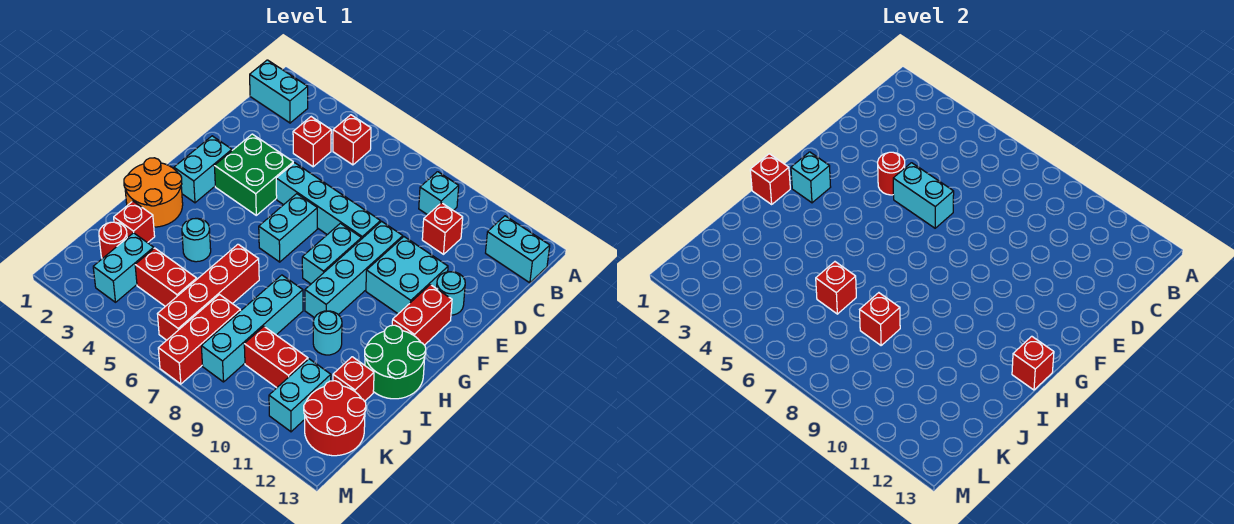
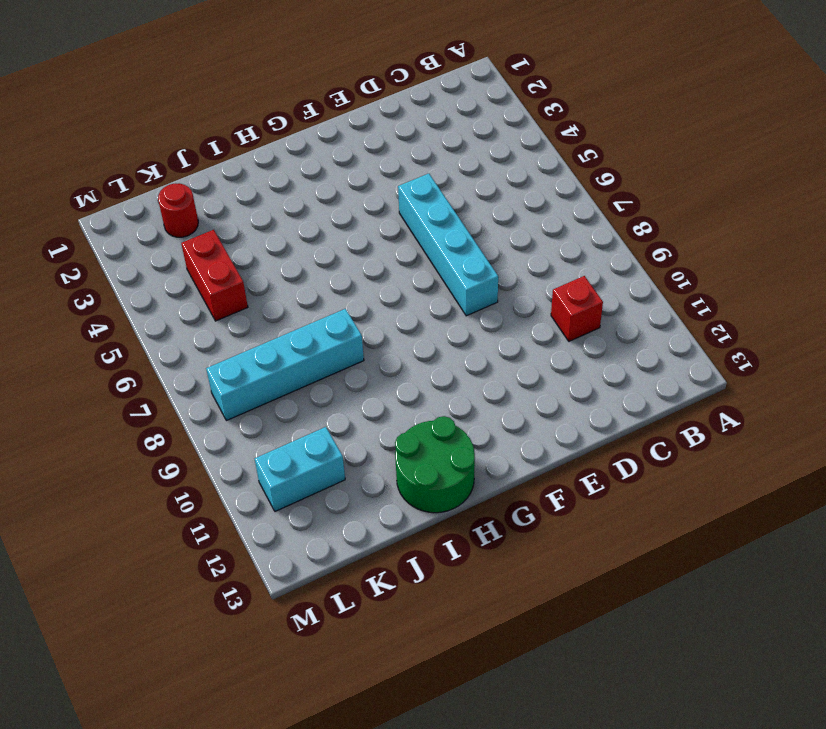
none -> cyan brick B1:B2 level 1
none -> red brick B5 level 1
none -> cyan brick B9 level 1
none -> cyan brick B12:B13 level 1

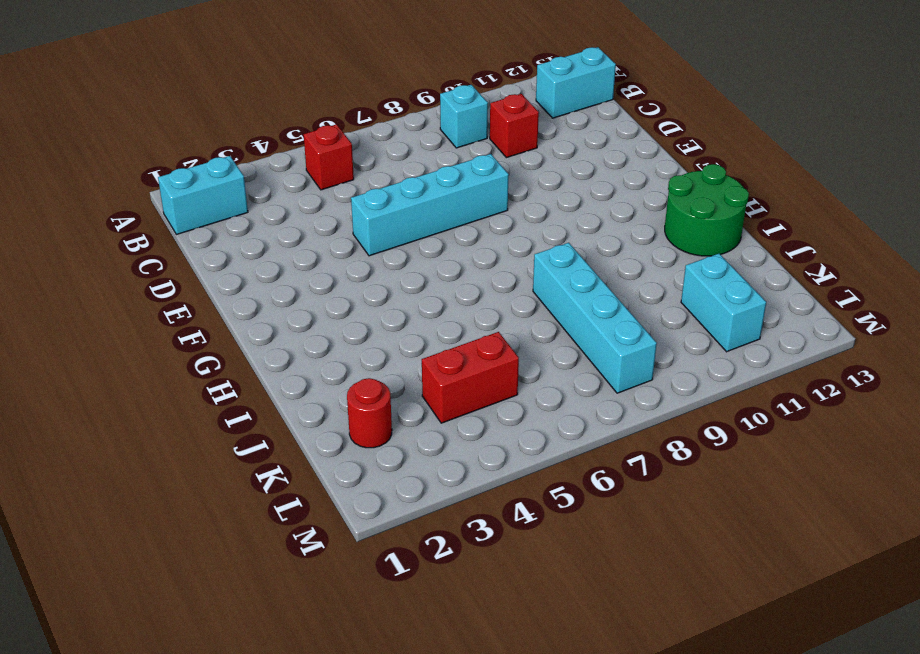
none -> red brick C4 level 1
none -> green brick E3:F4 level 1
none -> cyan brick E9:H9 level 1
none -> cyan brick E10:F11 level 1

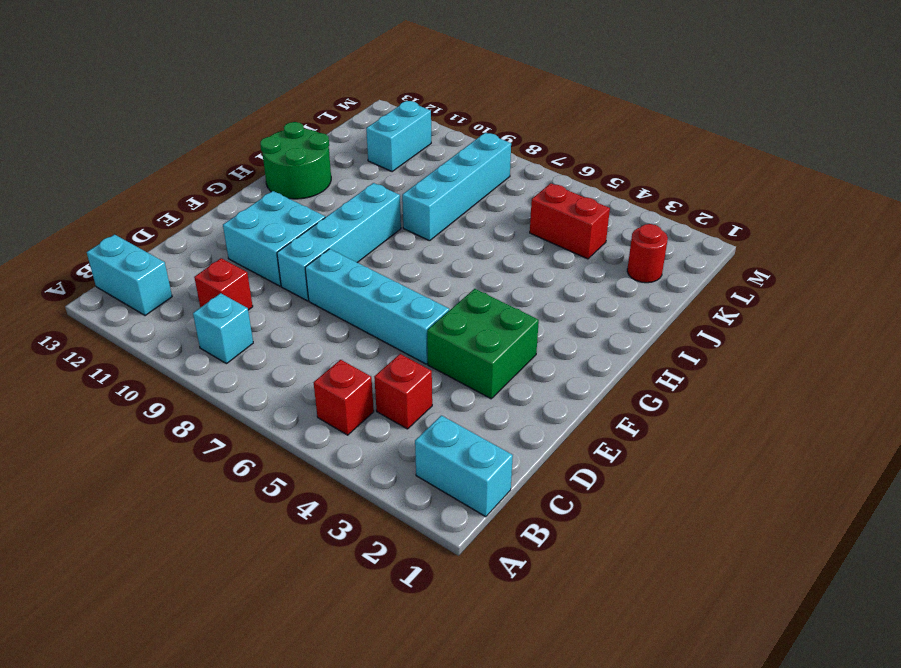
none -> cyan round brick E12 level 1
none -> cyan brick F2:G2 level 1
none -> cyan brick F6:G6 level 1
none -> cyan brick F8:G8 level 1

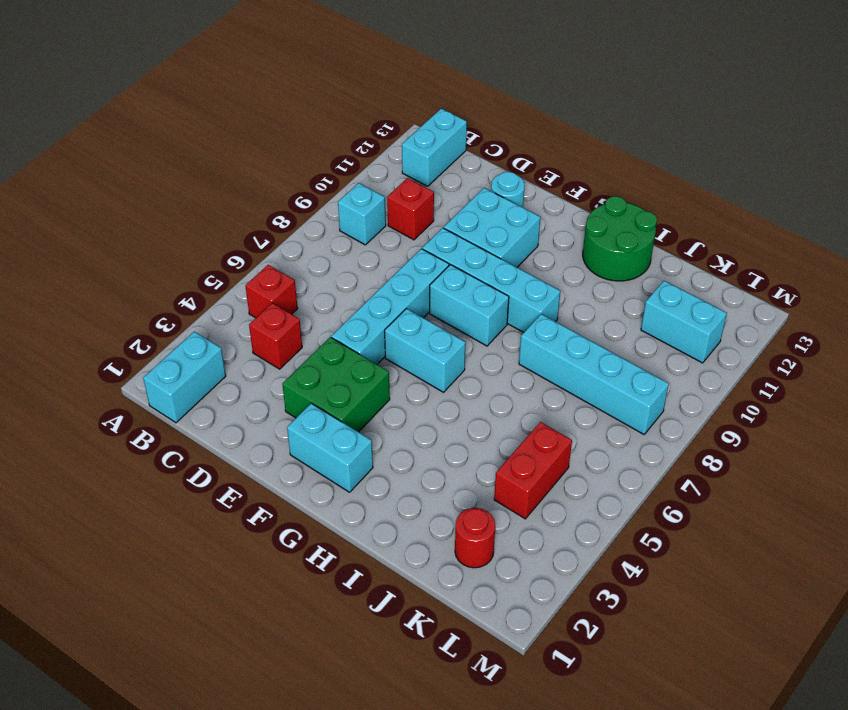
none -> red brick F12:G12 level 1
none -> orange round brick H1:I2 level 1
none -> cyan round brick I4 level 1
none -> red brick I6:L6 level 1

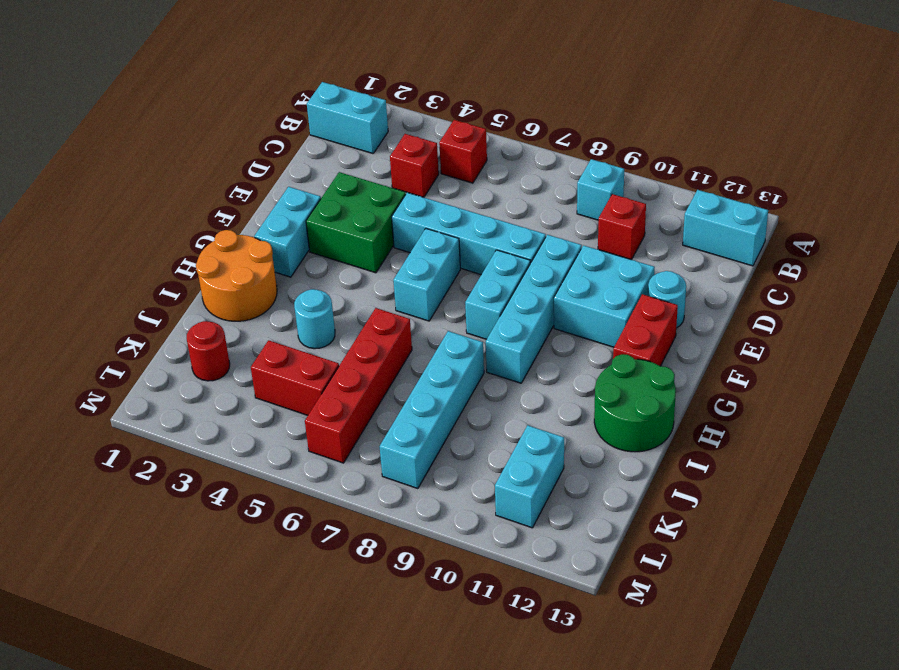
none -> cyan round brick I10 level 1
none -> red brick J2 level 1
none -> red brick J12 level 1
none -> cyan brick K3:L3 level 1

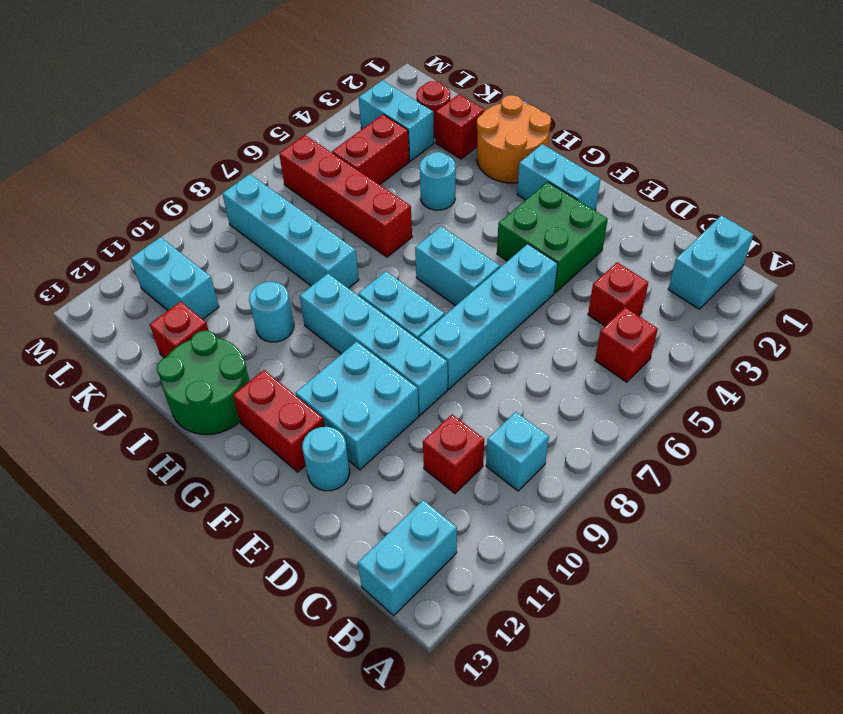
none -> red brick K7:M7 level 1
none -> red brick K9:K10 level 1
none -> red round brick K12:L13 level 1
none -> red round brick E4 level 2

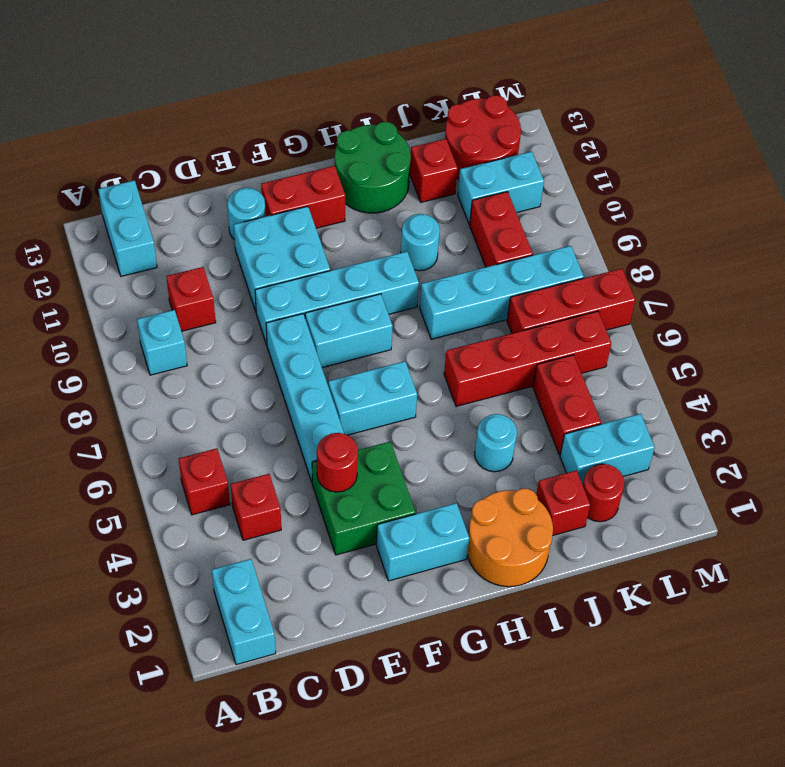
none -> cyan brick E5:E6 level 2
none -> cyan brick G2 level 2
none -> red brick H1 level 2
none -> red brick H13 level 2

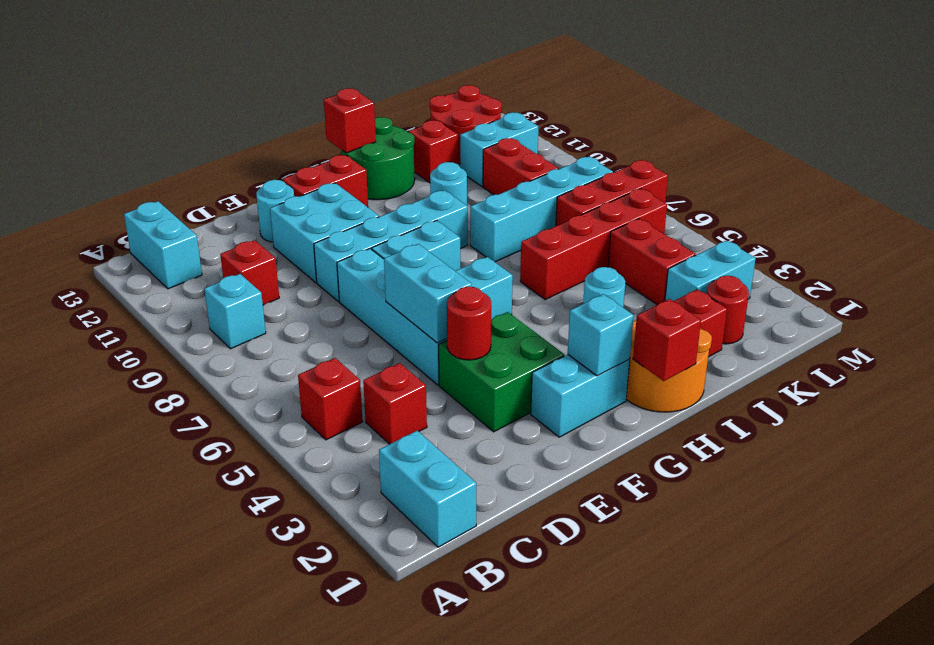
none -> red brick J6 level 2
none -> red brick J8 level 2

